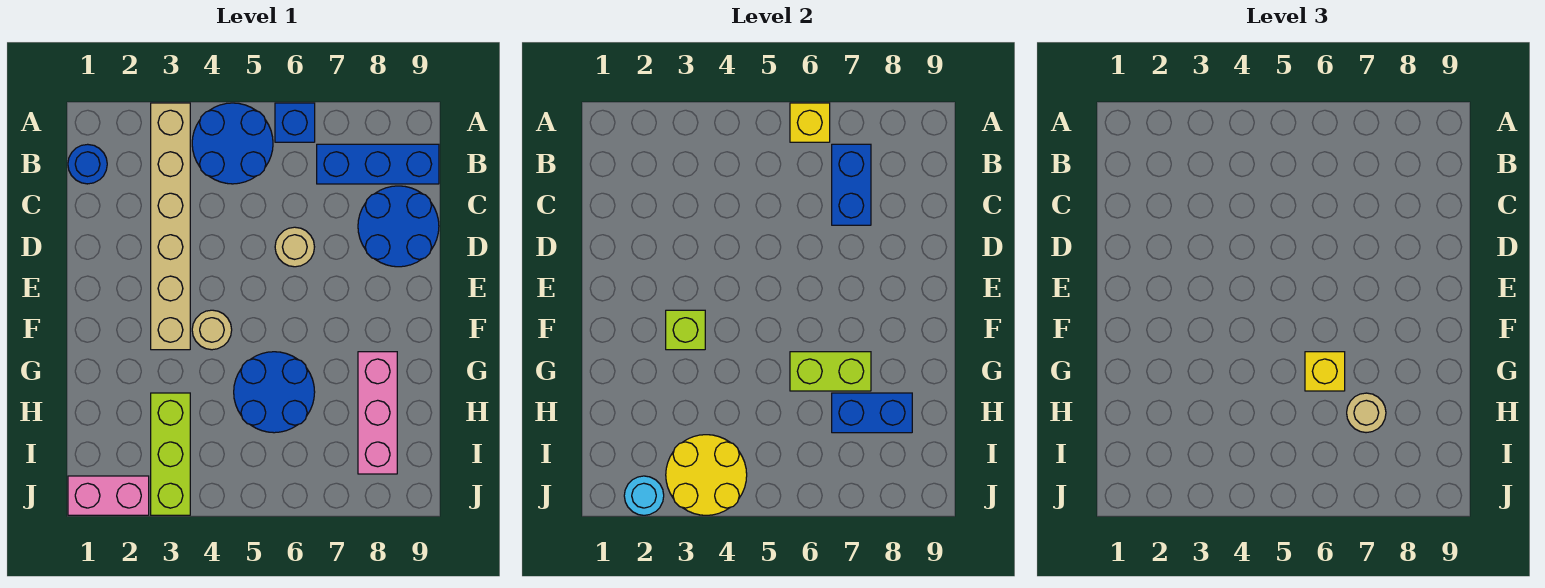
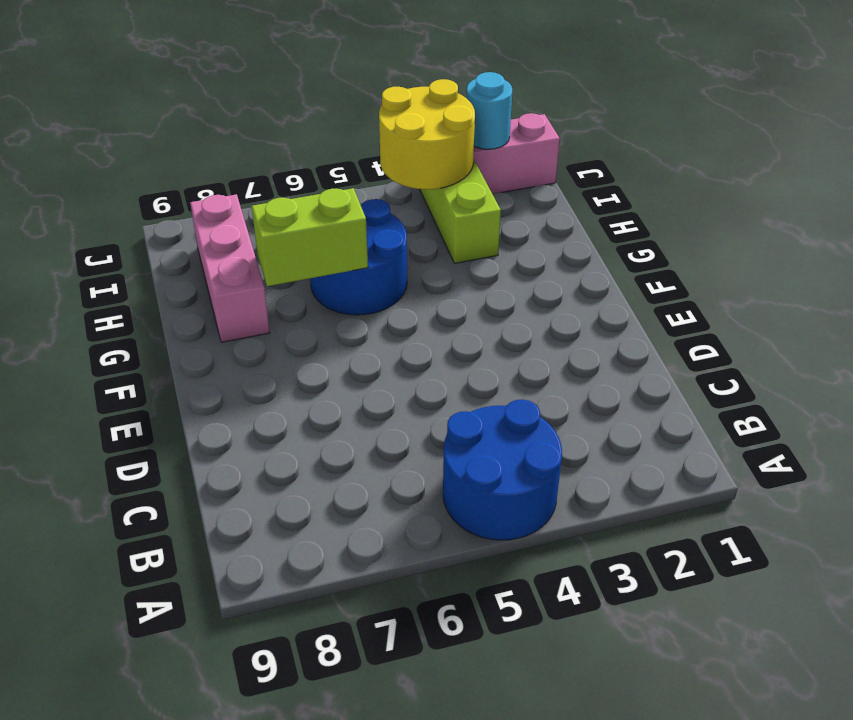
none -> tan brick A3:F3 level 1
none -> blue brick A6 level 1
none -> blue round brick B1 level 1

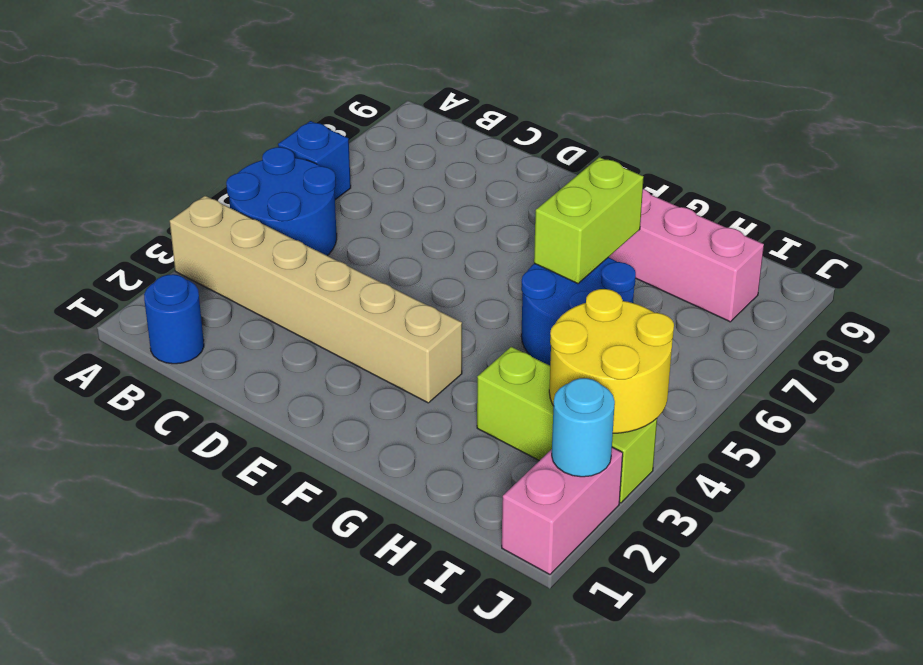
none -> blue brick B7:B9 level 1
none -> blue round brick C8:D9 level 1
none -> tan round brick D6 level 1

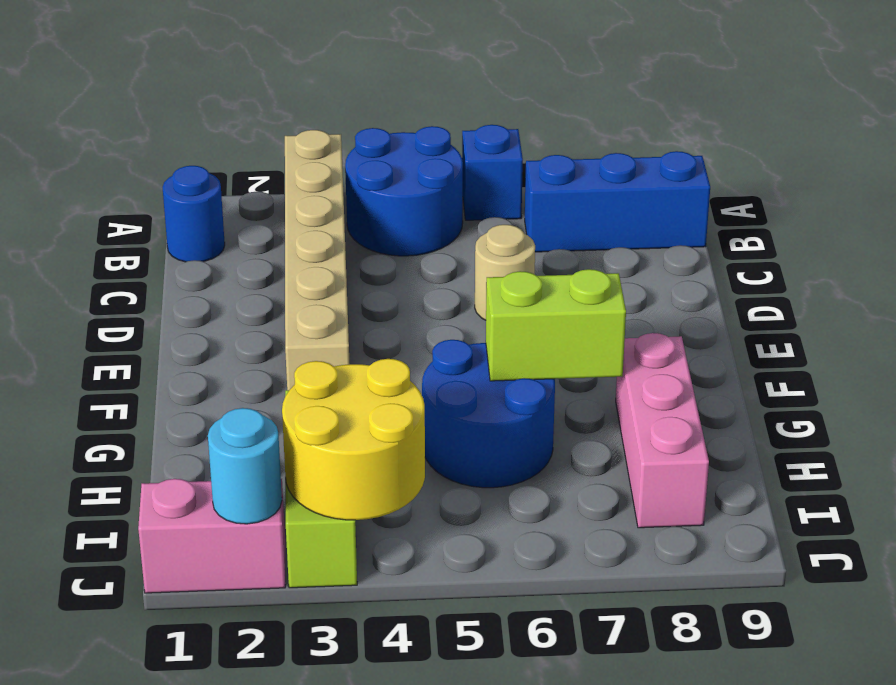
none -> blue round brick C8:D9 level 1
none -> tan round brick F4 level 1
none -> yellow brick A6 level 2

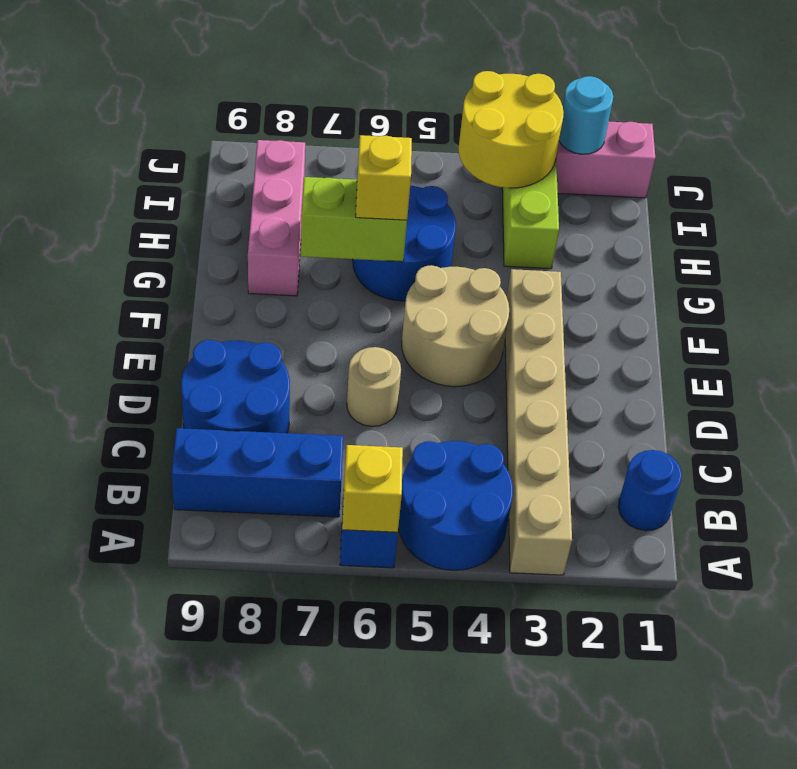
tan round brick E4:F5 level 1 -> tan round brick F4 level 1
none -> blue brick B7:C7 level 2
none -> lime brick F3 level 2
none -> blue brick H7:H8 level 2

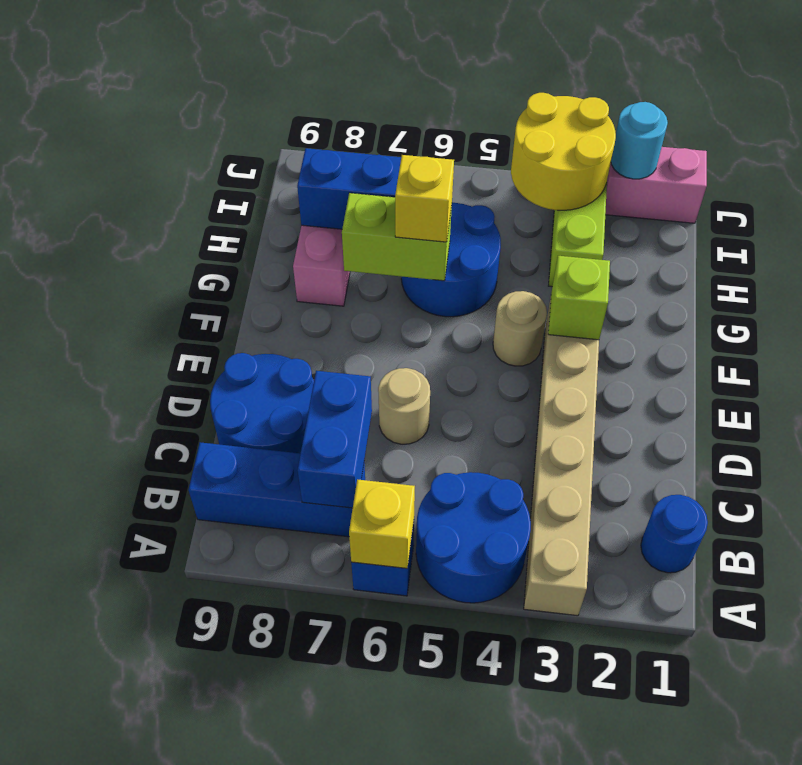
none -> tan round brick H7 level 3

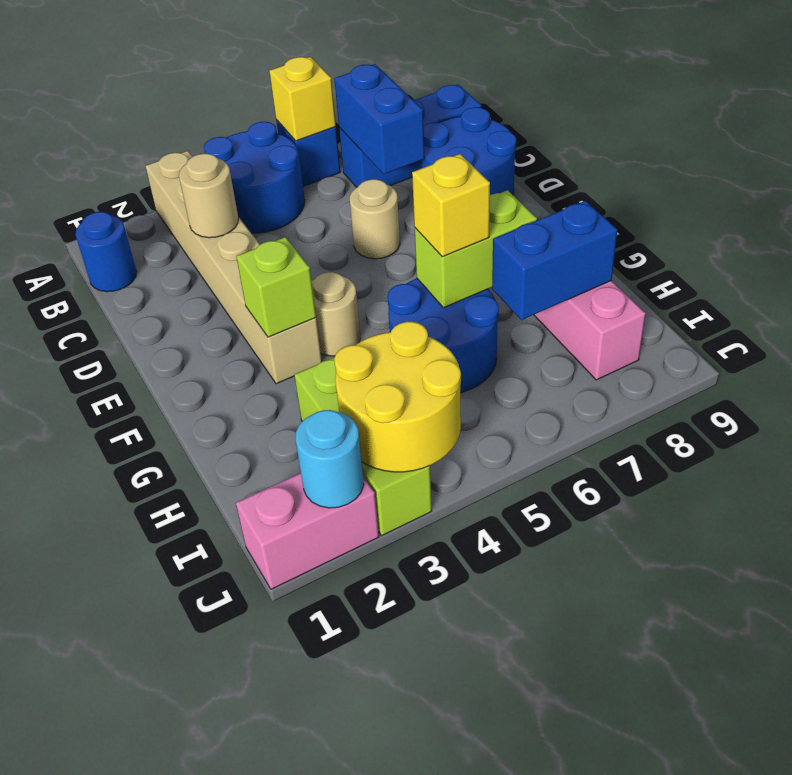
tan round brick C3 level 2 -> tan round brick H7 level 3

